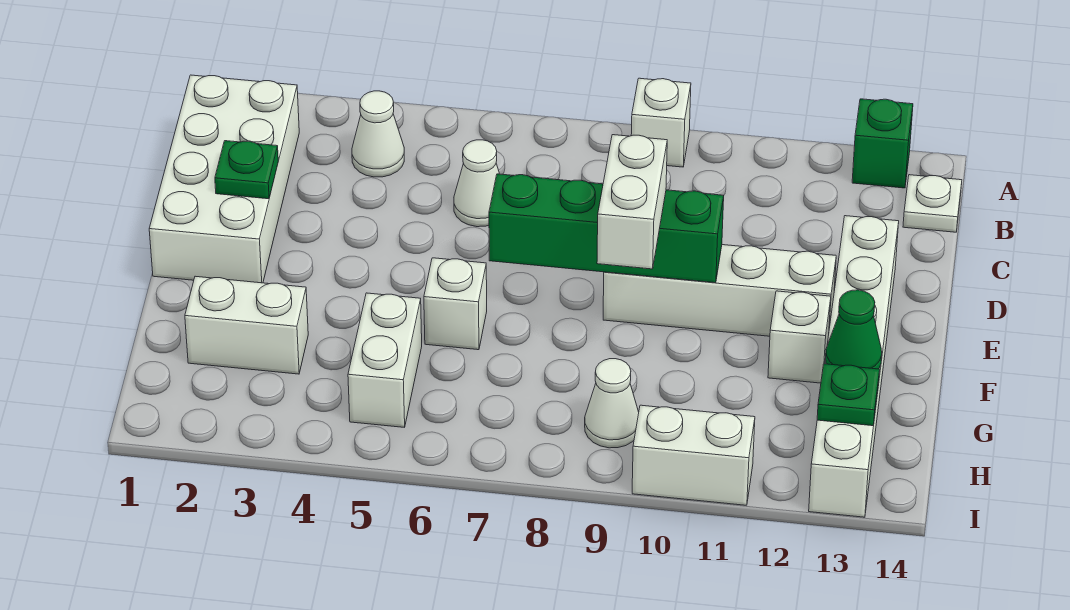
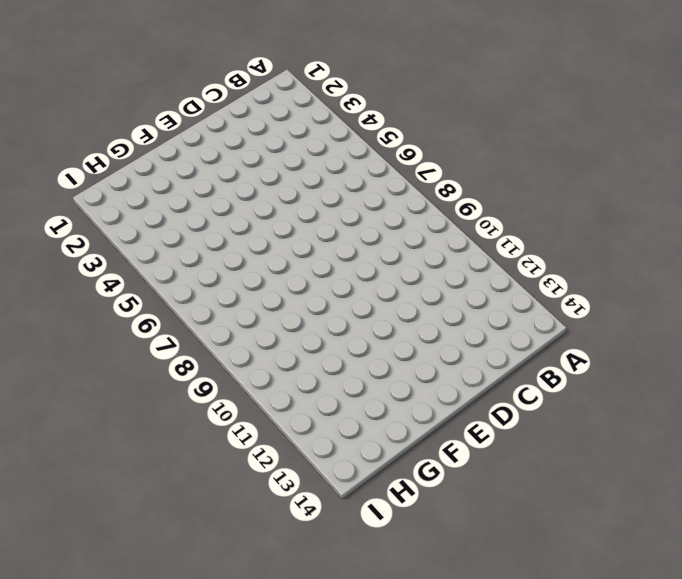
none -> white brick A9 level 1
none -> green brick A13 level 1
none -> white brick B1:E2 level 1

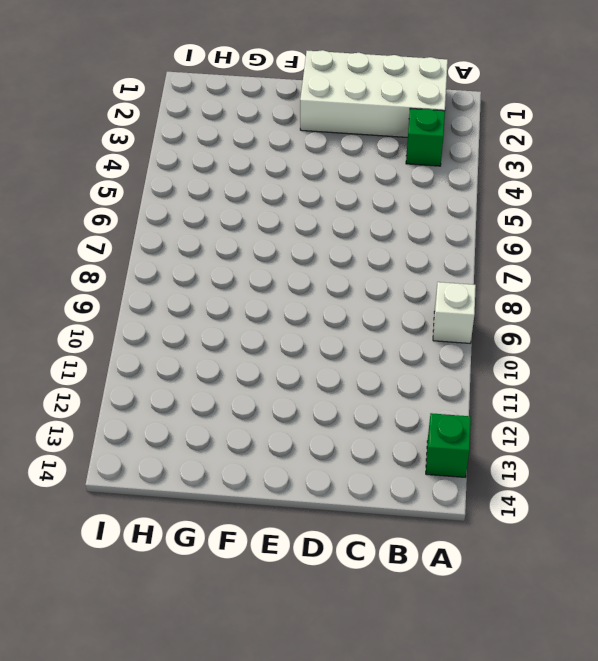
green brick B3 level 1 -> none
none -> white cone B4 level 1
none -> white plate B14 level 1
none -> white cone C6 level 1

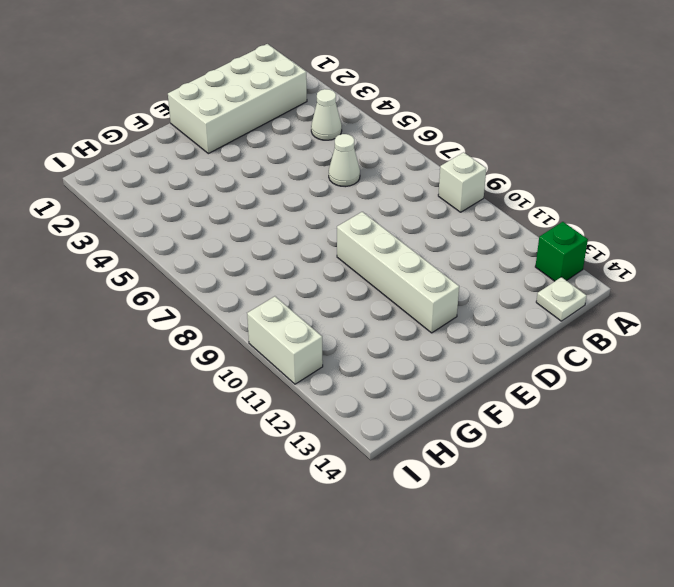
none -> white brick D13:I13 level 1
none -> white brick F6 level 1
none -> white brick F12 level 1

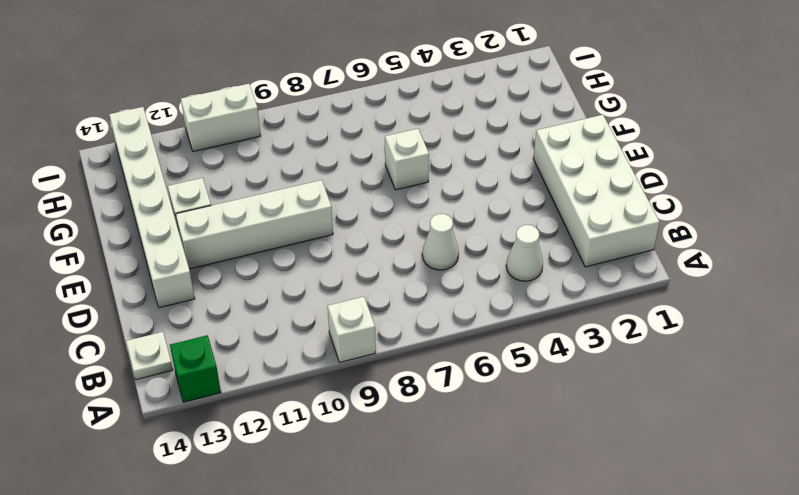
none -> white brick G2:G3 level 1
none -> white brick G5:H5 level 1
none -> white cone H9 level 1

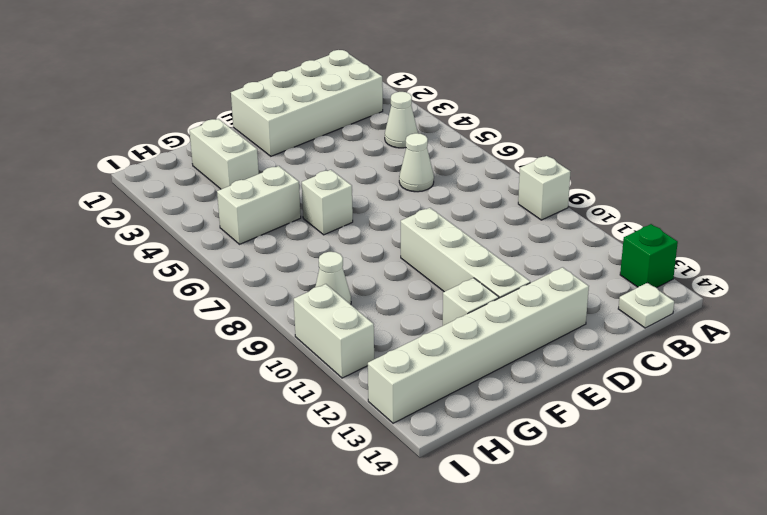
none -> green plate D2 level 2
none -> green brick E7:E10 level 2
none -> green cone G13 level 2

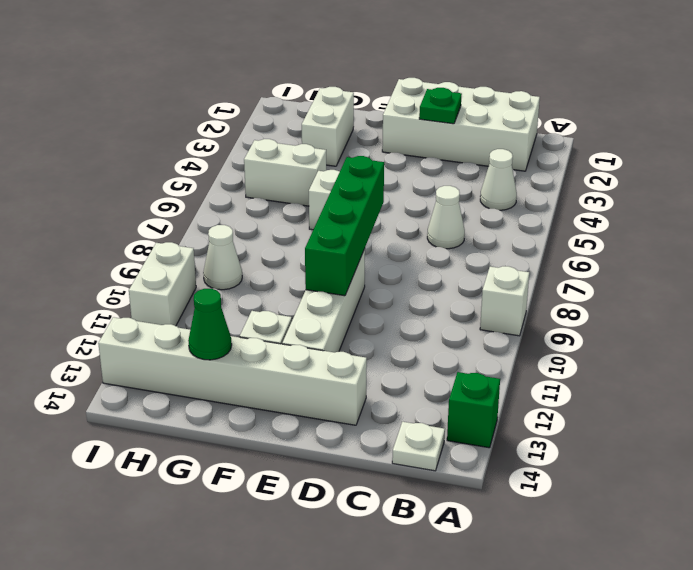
none -> green plate H13 level 2
none -> white brick E9:F9 level 3

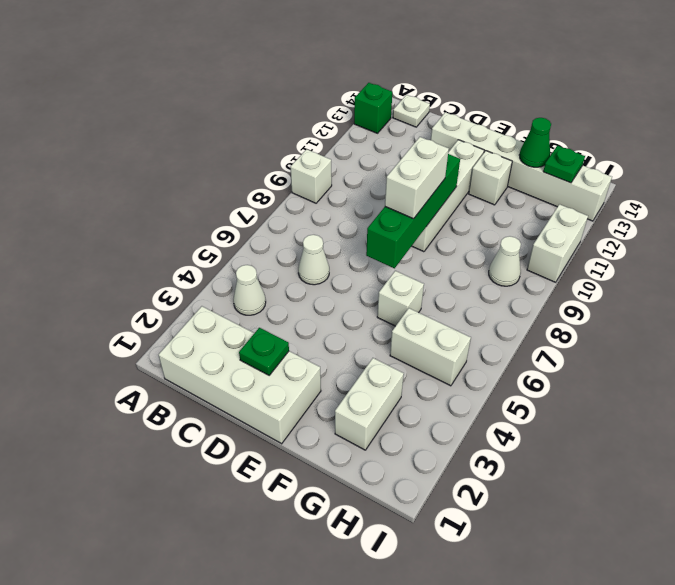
white brick E8:E9 level 3 -> white brick E9:F9 level 3

